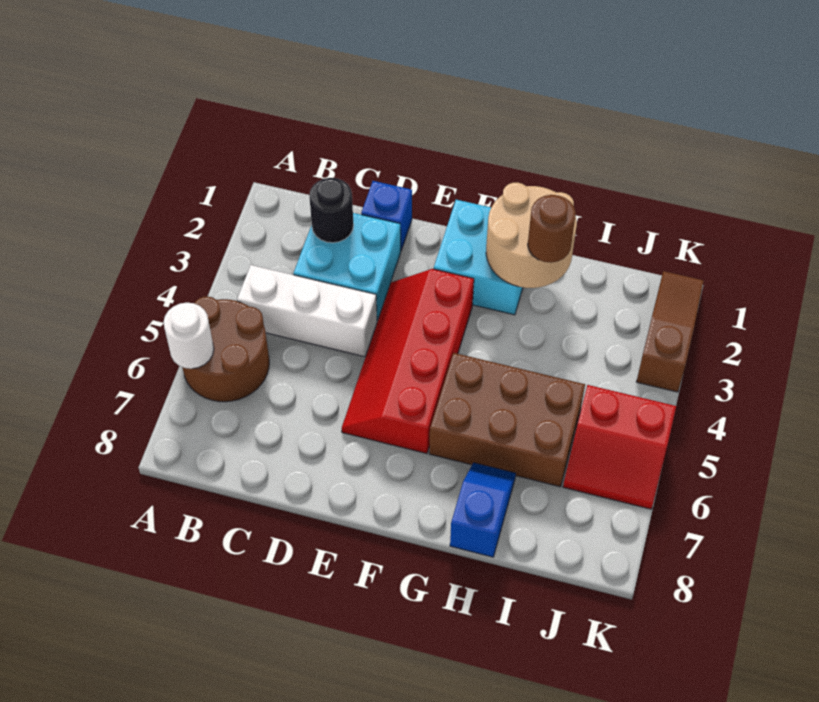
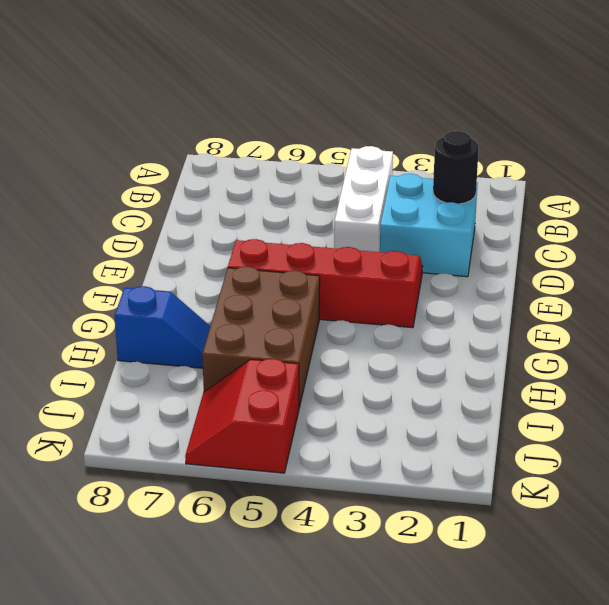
none -> brown round brick A5:B6 level 1
none -> blue brick D1 level 1
none -> cyan brick F1:G2 level 1

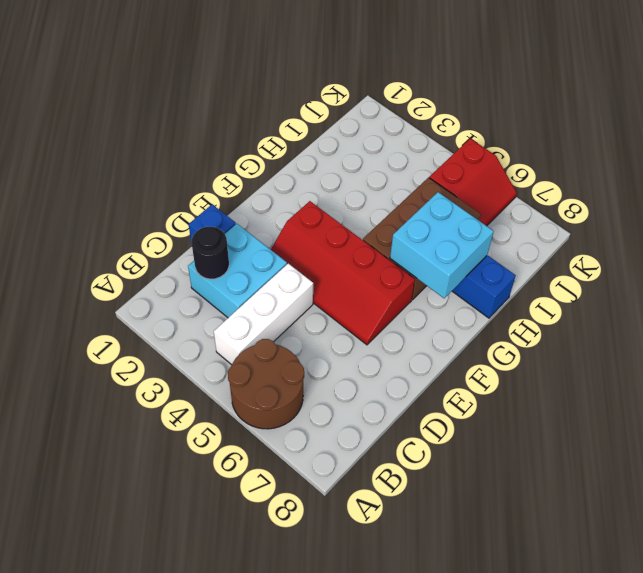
cyan brick G6:H7 level 2 -> cyan brick F1:G2 level 1
none -> brown slope K1:K3 level 1 top 3
none -> white round brick A6 level 2
none -> tan round brick G1:H2 level 2

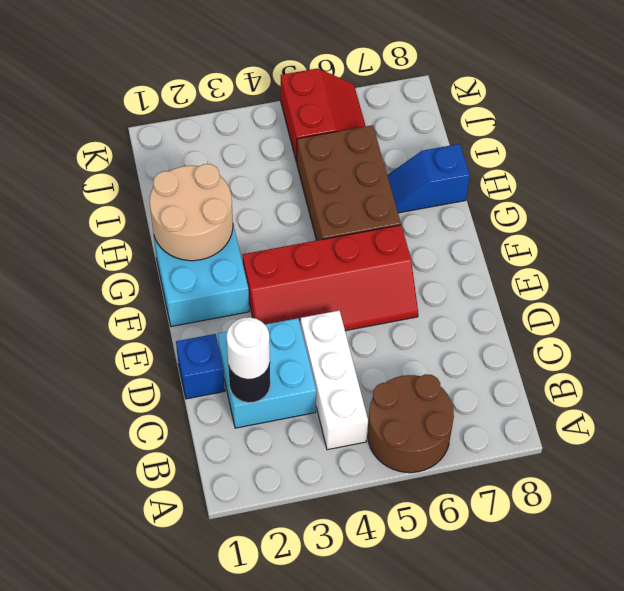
white round brick C2 level 3 -> white round brick A6 level 2
none -> brown slope K1:K3 level 1 top 3
none -> brown round brick H2 level 3

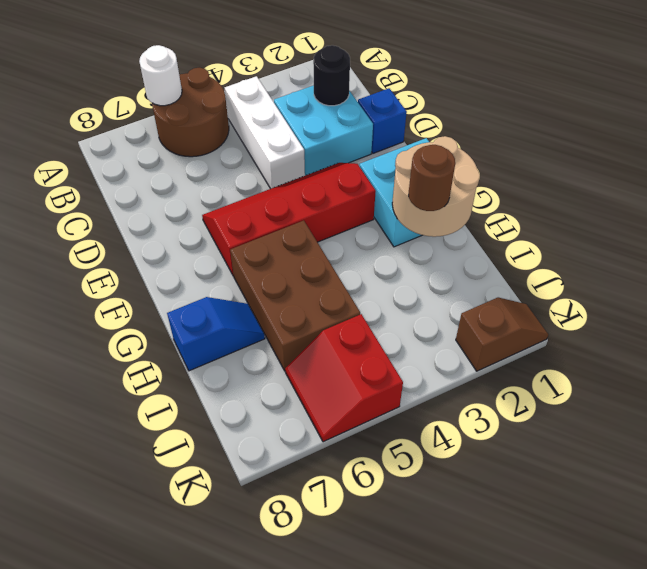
brown slope K1:K2 level 1 top 2 -> brown slope K1:K3 level 1 top 3

